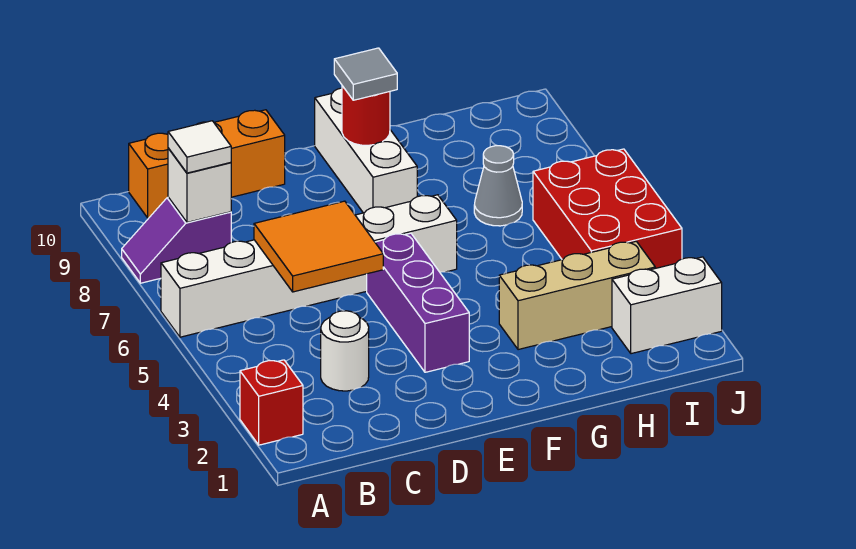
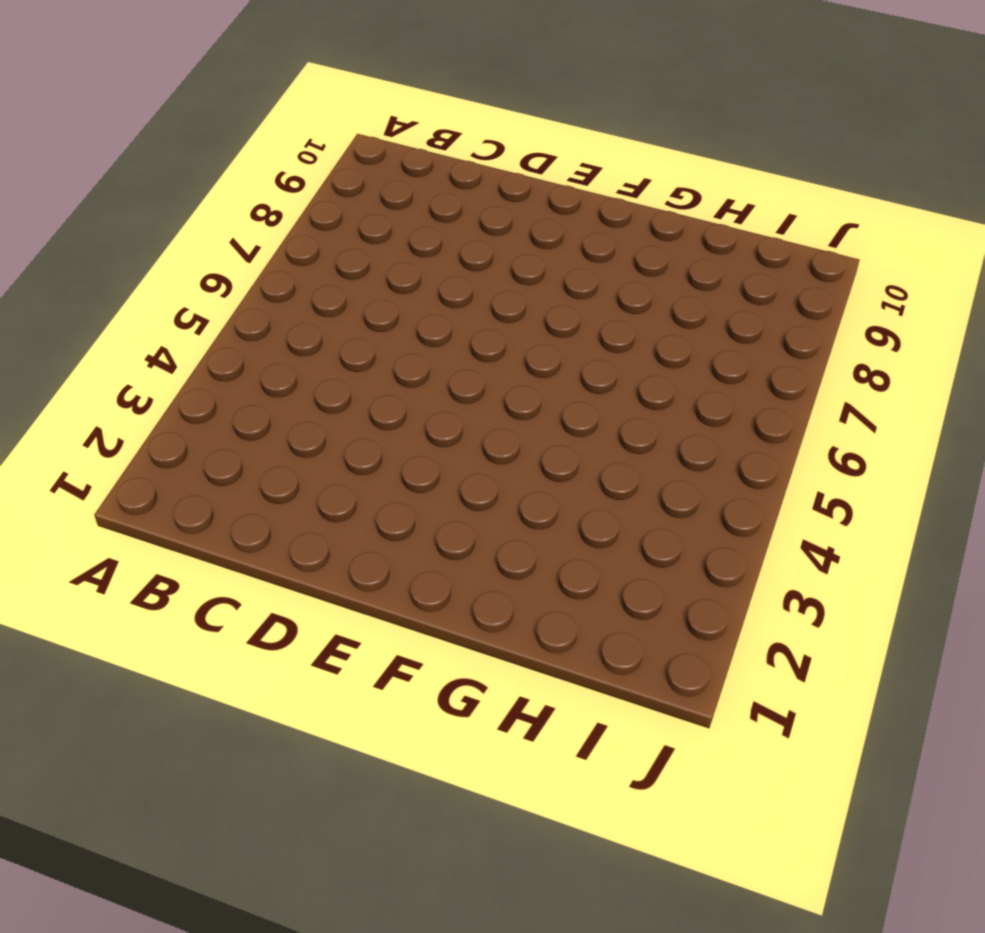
none -> red brick A2 level 1
none -> white brick A6:F6 level 1
none -> purple slope A8:B8 level 1 top B

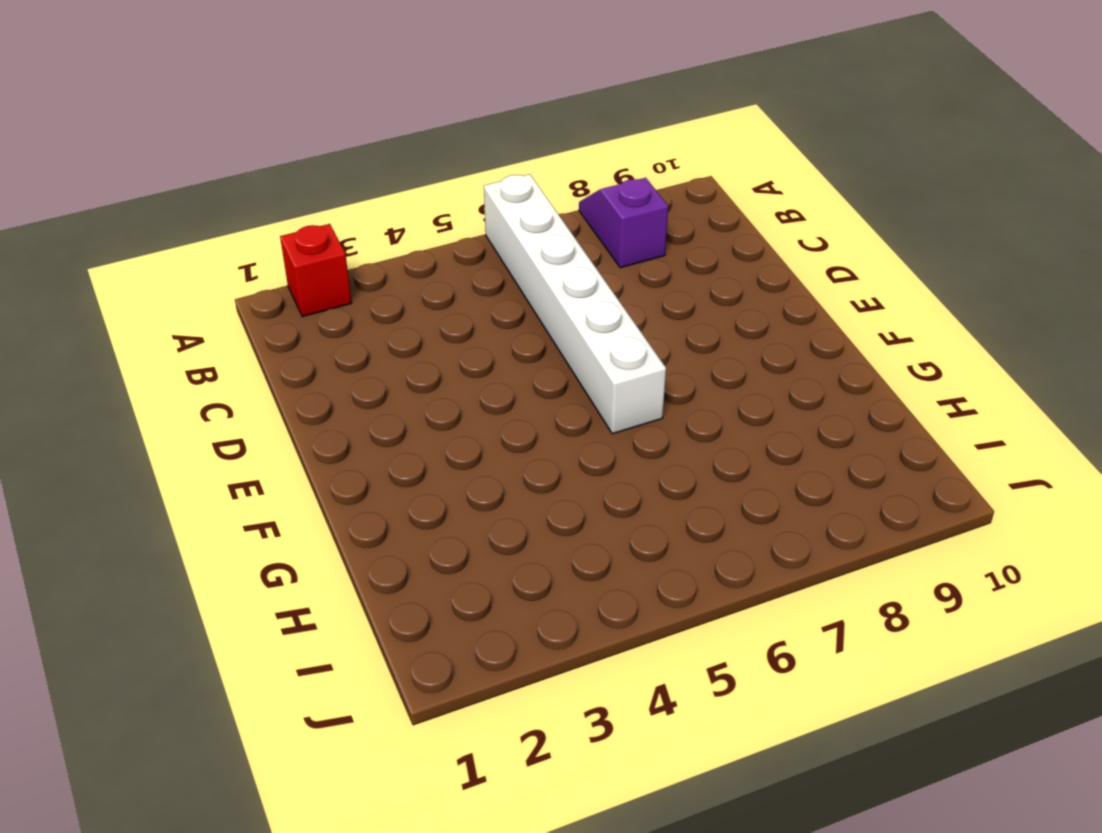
none -> orange brick B10:D10 level 1
none -> white round brick C3 level 1
none -> purple brick E3:E5 level 1

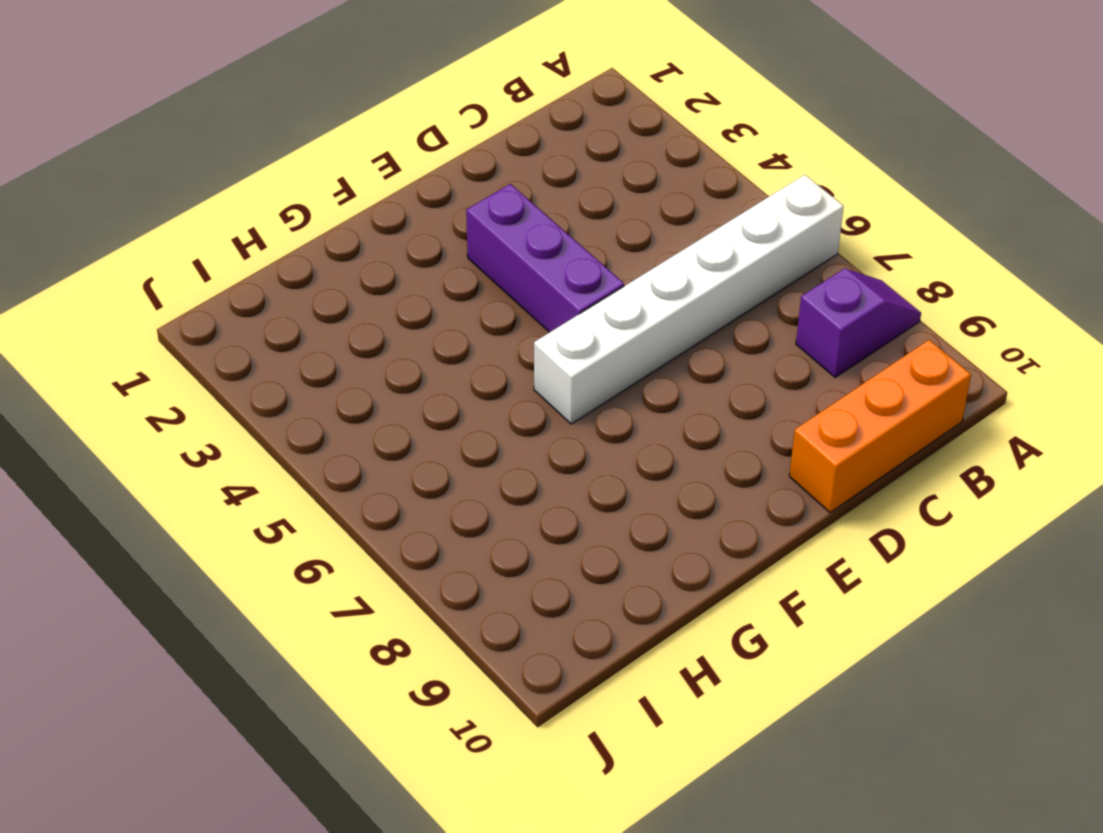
none -> red brick A2 level 1
none -> white round brick C3 level 1
none -> white brick F8:F10 level 1

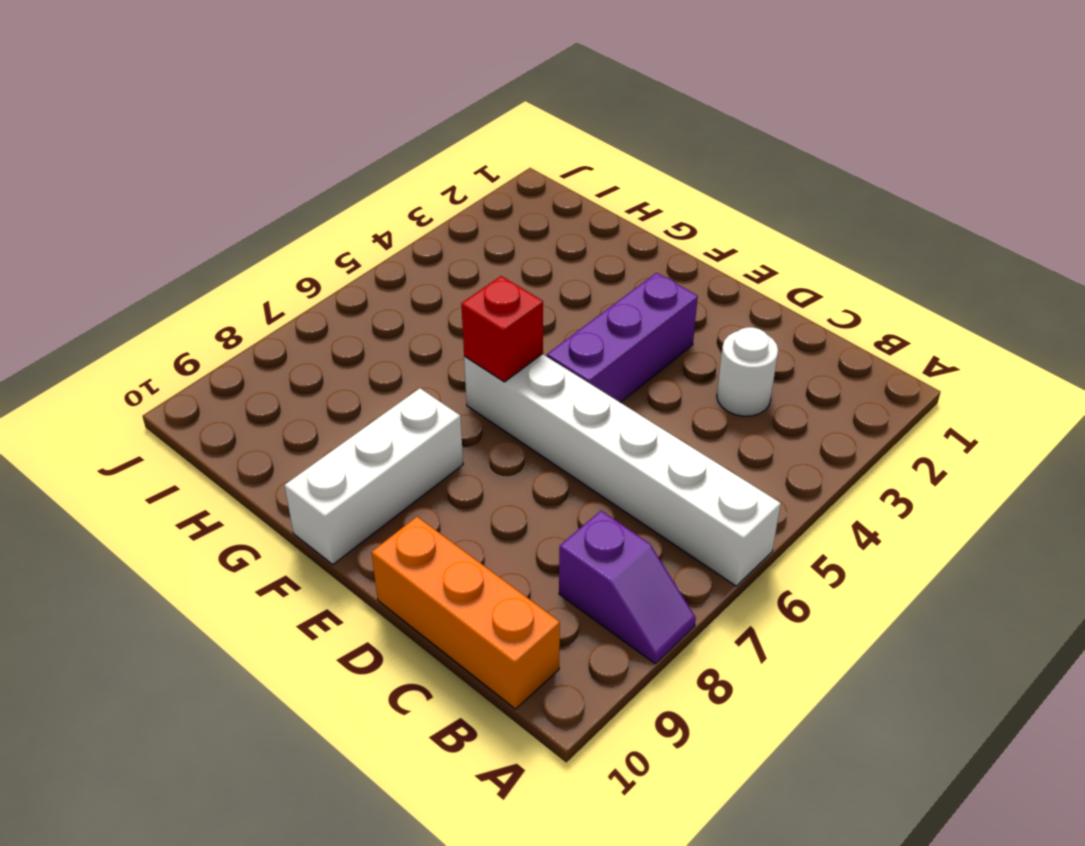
red brick F6 level 2 -> red brick A2 level 1
none -> tan brick G3:I3 level 1
none -> grey cone H7 level 1
none -> white brick I2:J2 level 1

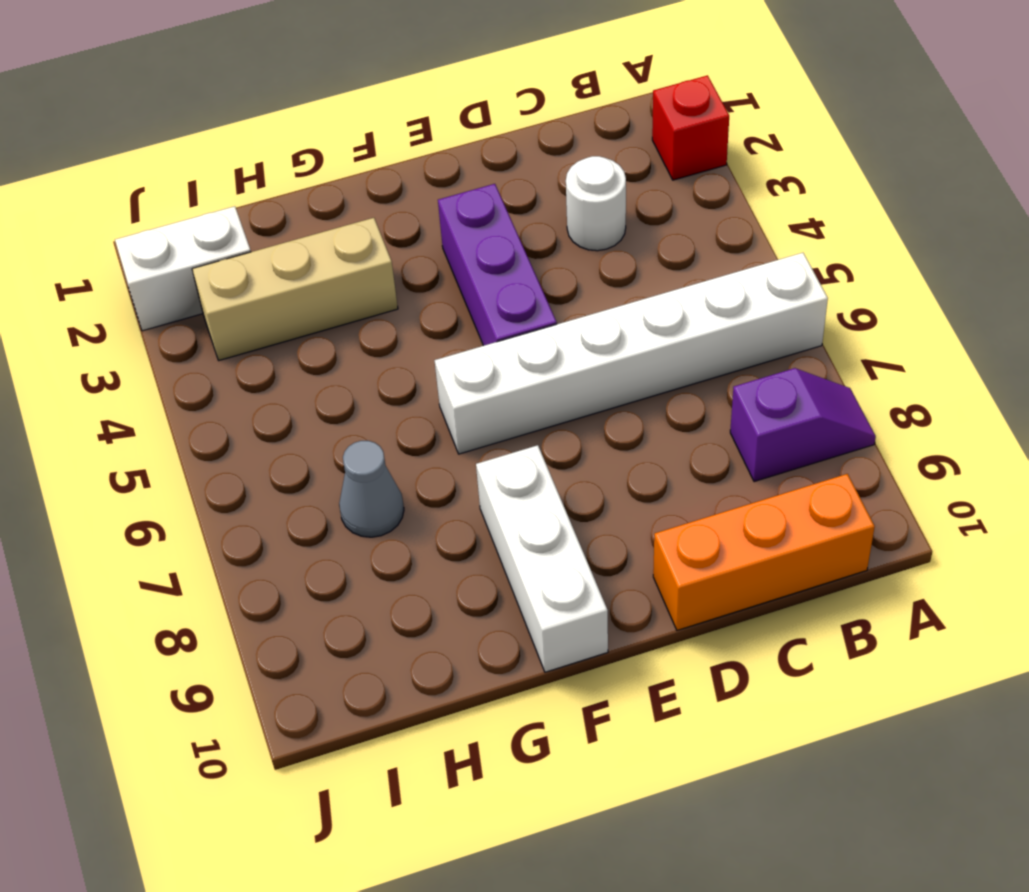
none -> red brick I4:J6 level 1
none -> white brick B8 level 2
none -> orange tile C5:D6 level 2

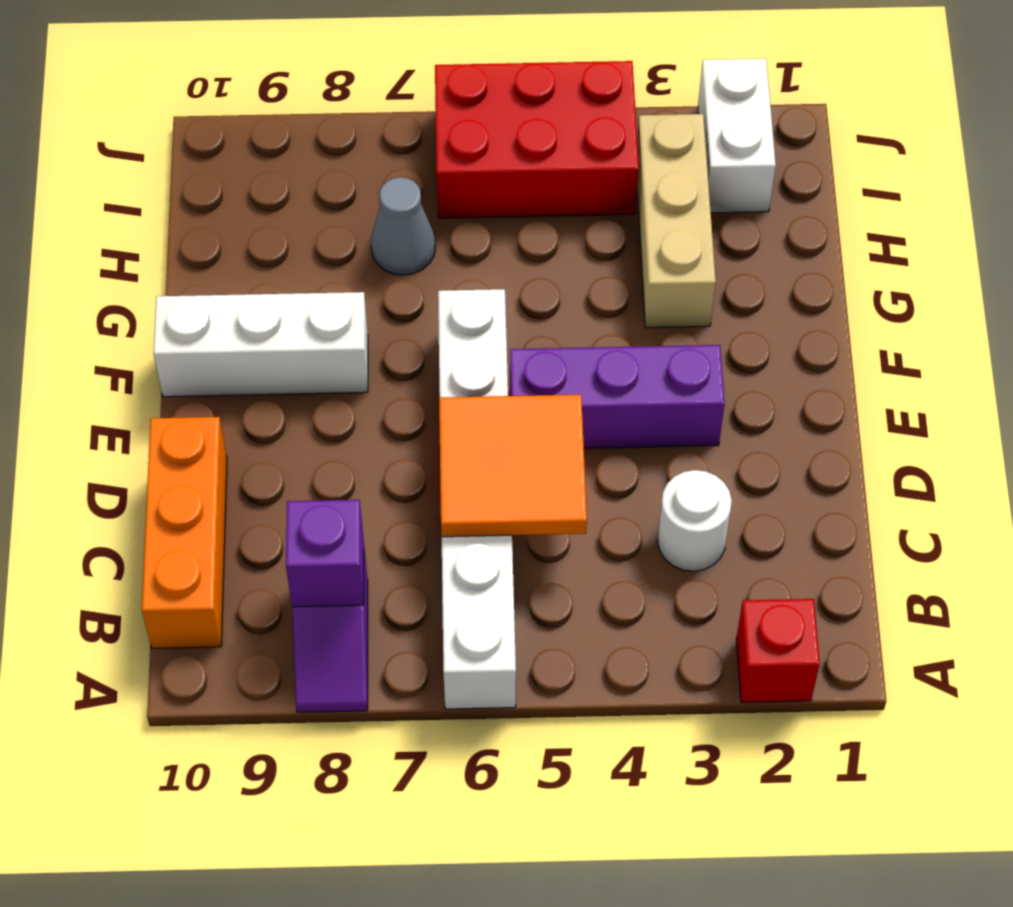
purple brick B8 level 2 -> white brick B8 level 2
none -> red round brick F9 level 2
none -> white tile B8 level 3
none -> grey tile F9 level 3

